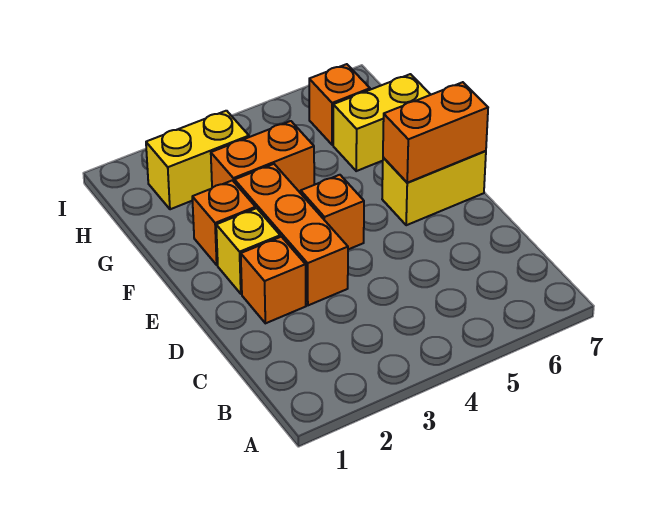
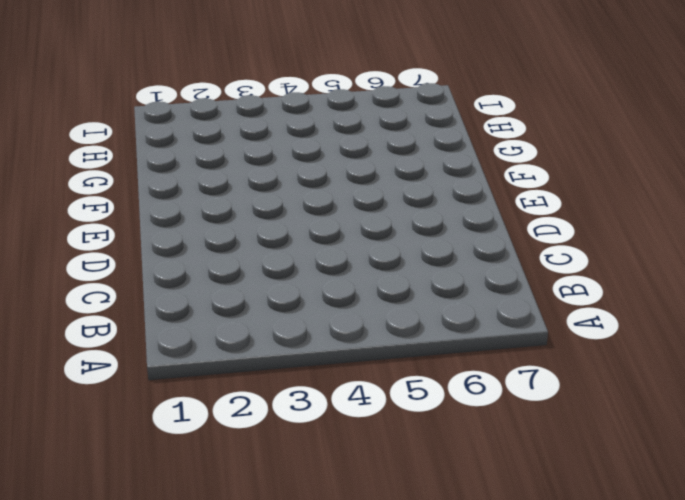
none -> orange brick D2 level 1
none -> orange brick D3:F3 level 1

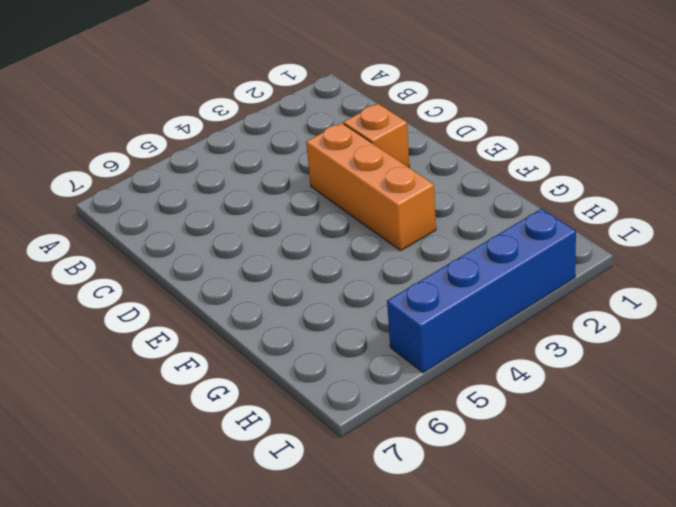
blue brick I2:I5 level 1 -> none
none -> yellow brick E2 level 1
none -> orange brick E4 level 1

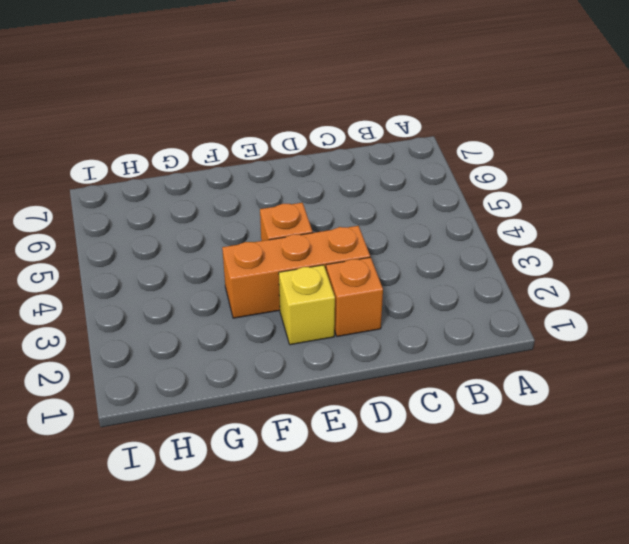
none -> yellow brick E6:E7 level 1
none -> orange brick F2 level 1

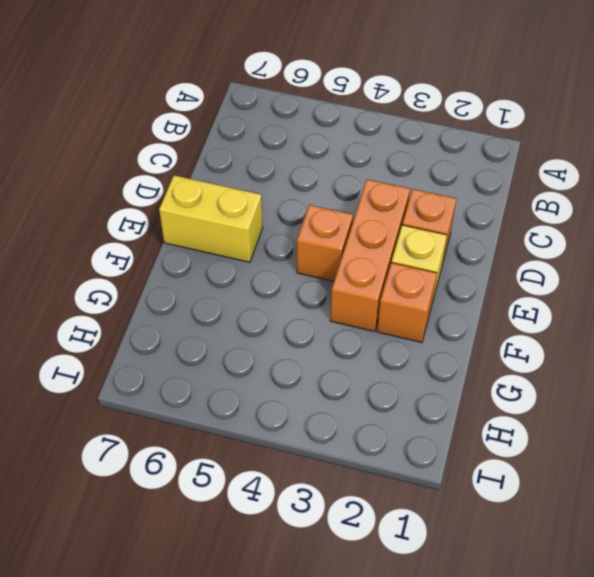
none -> orange brick G3:G4 level 1
none -> yellow brick G6:G7 level 1

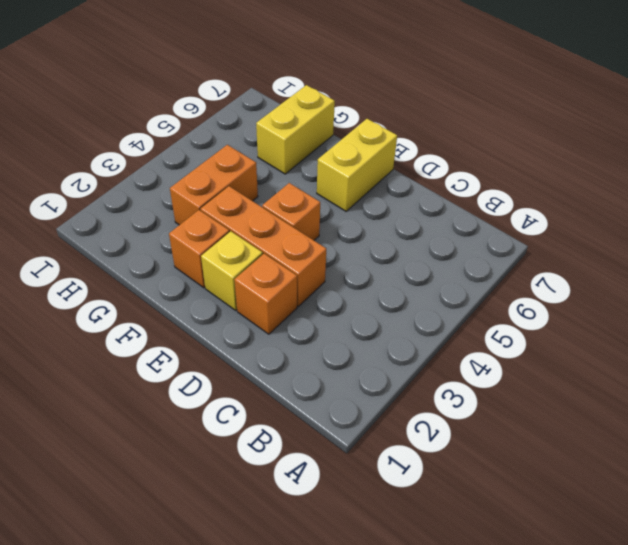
none -> yellow brick H2:H3 level 1
none -> orange brick H6 level 1

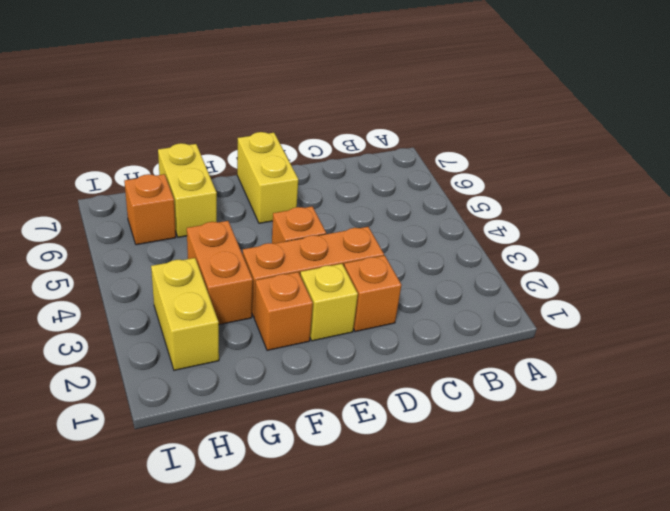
none -> orange brick E6:E7 level 2

